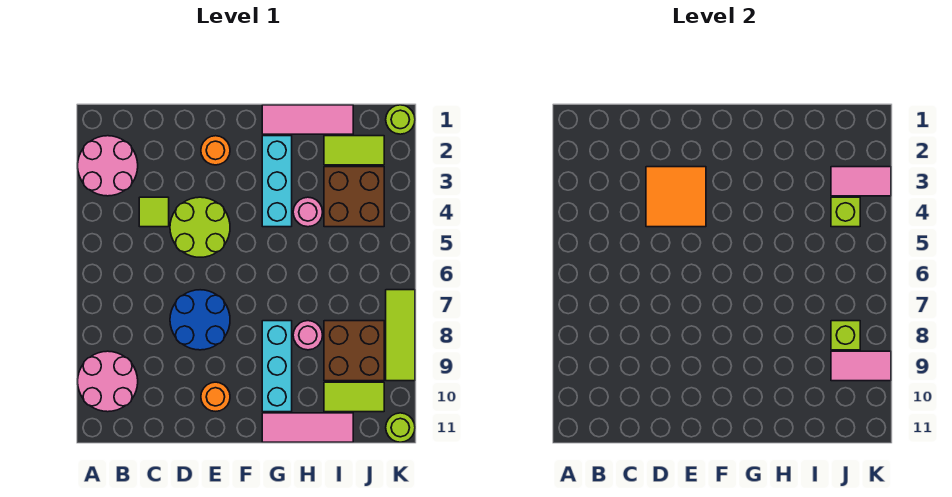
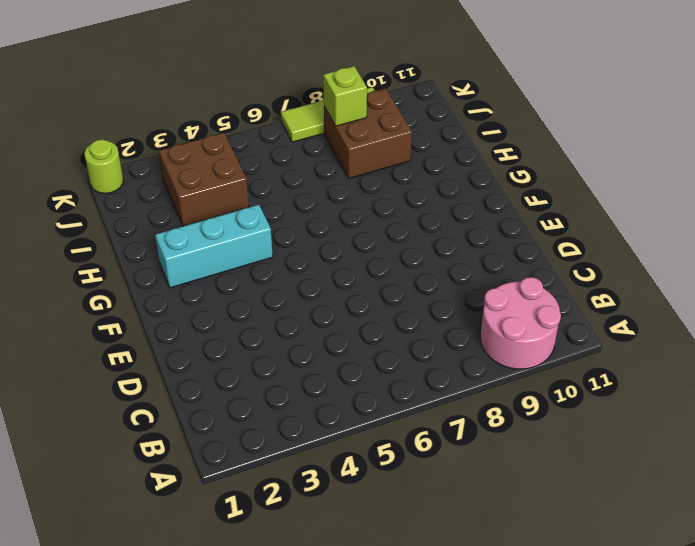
none -> pink round brick A2:B3 level 1
none -> lime tile C4 level 1
none -> lime round brick D4:E5 level 1

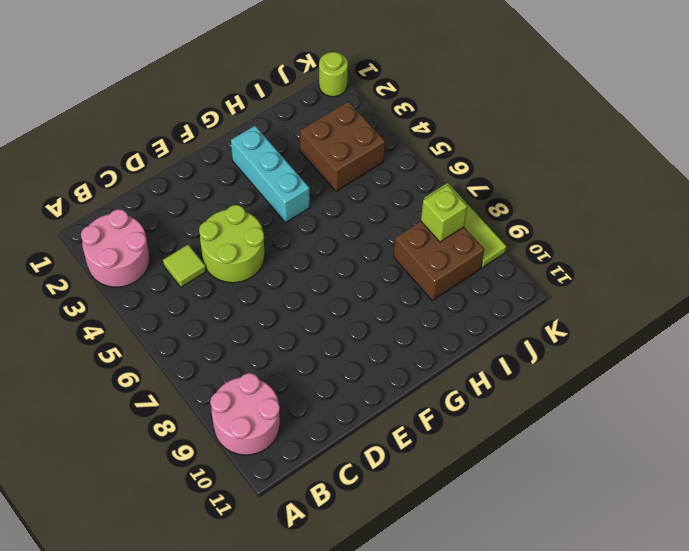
none -> blue round brick D7:E8 level 1
none -> orange round brick E2 level 1
none -> orange round brick E10 level 1

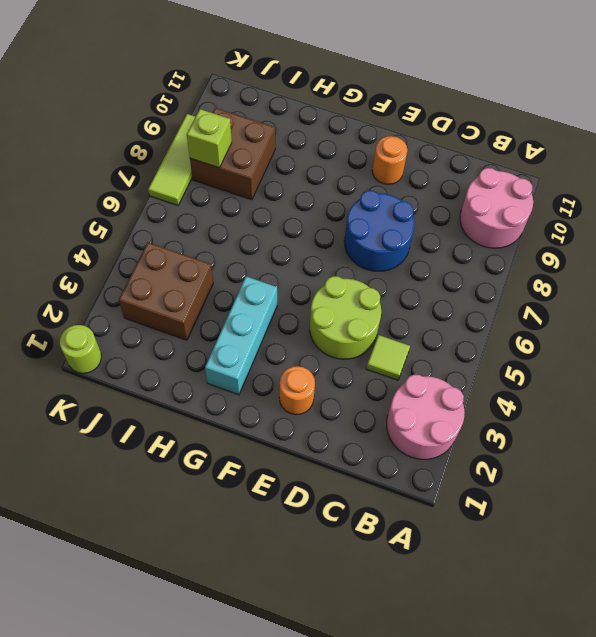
none -> pink tile G1:I1 level 1
none -> cyan brick G8:G10 level 1
none -> pink tile G11:I11 level 1

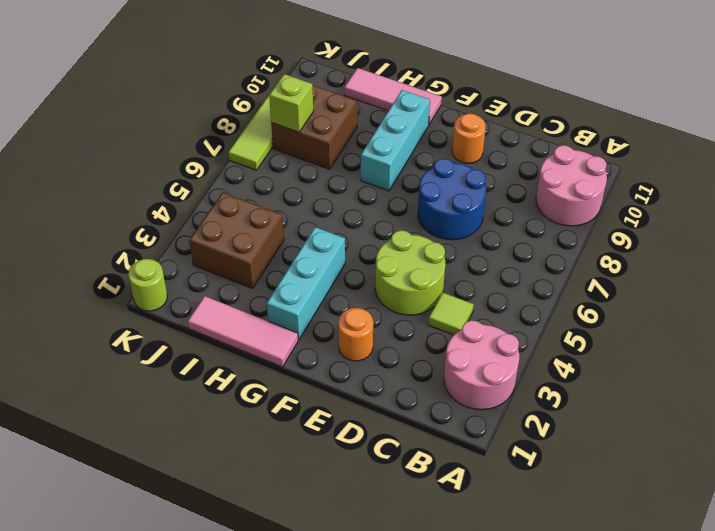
none -> pink round brick H4 level 1
none -> pink round brick H8 level 1
none -> lime tile I2:J2 level 1

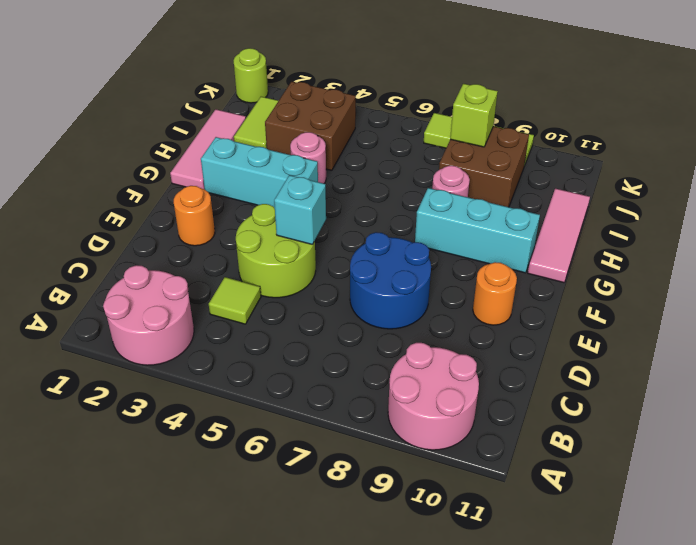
cyan brick E5 level 2 -> none
none -> lime tile I10:J10 level 1
none -> lime round brick K11 level 1
none -> orange tile D3:E4 level 2

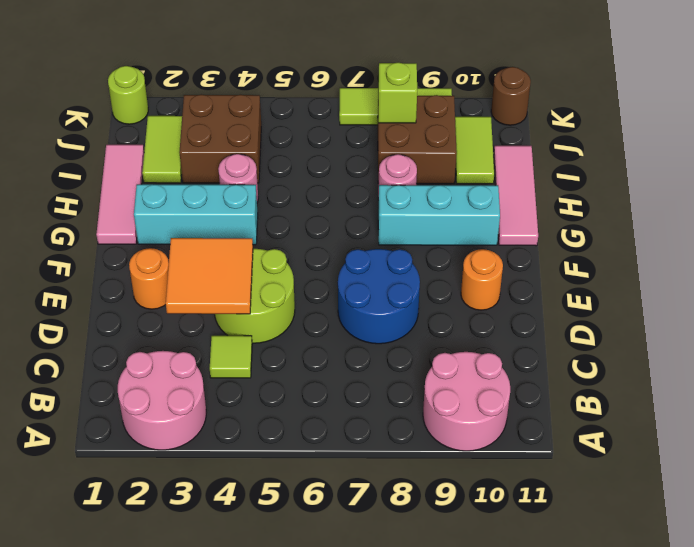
brown round brick K11 level 1 -> lime round brick K11 level 1
none -> pink tile J3:K3 level 2
none -> lime brick J4 level 2
none -> pink tile J9:K9 level 2

